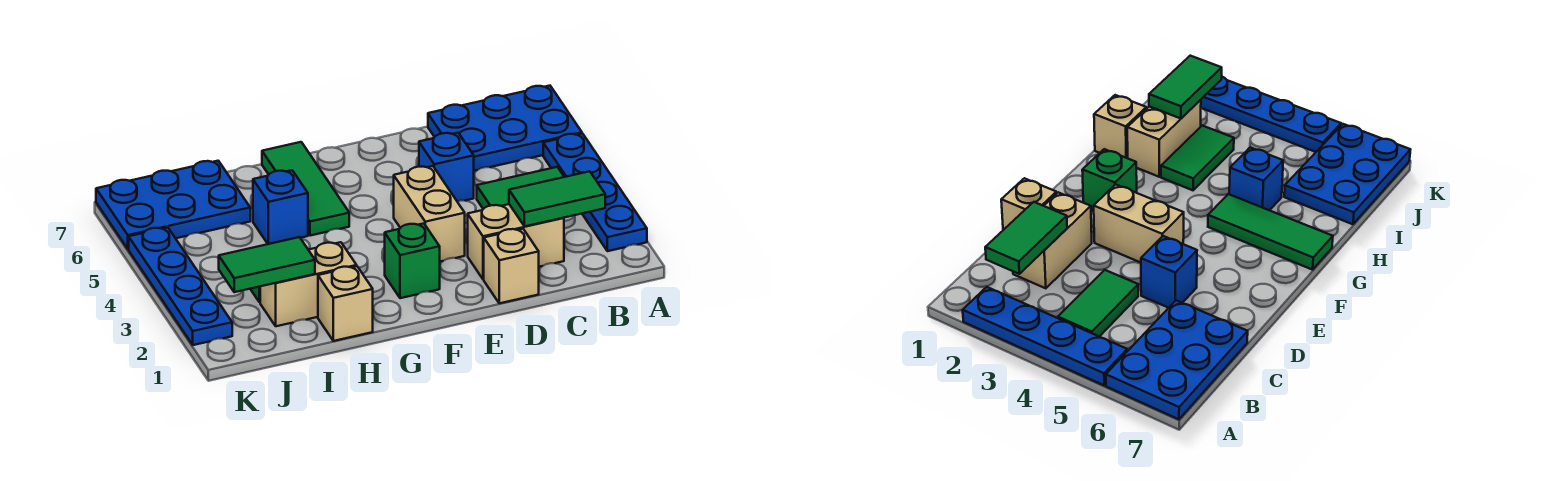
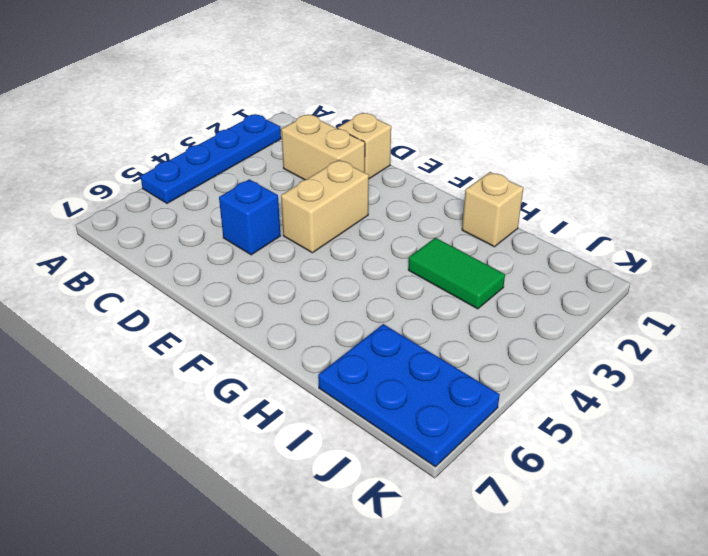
none -> blue plate A6:C7 level 1
none -> green tile B4:C4 level 1
none -> green brick F2 level 1

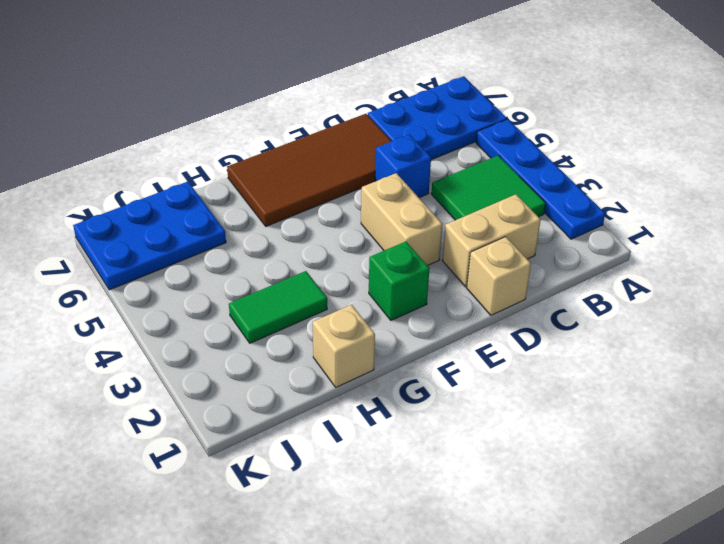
green tile B3:C4 level 1 -> green tile B4:C4 level 1
brown tile D6:G7 level 1 -> green tile G5:G7 level 1
none -> tan brick H2:I2 level 1
none -> blue brick H5 level 1
none -> blue plate K2:K5 level 1

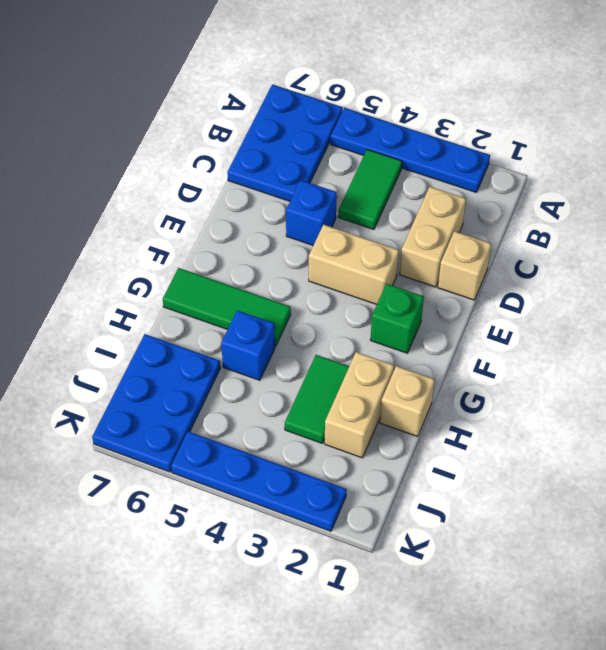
none -> green tile B2:C2 level 2
none -> green tile I2:J2 level 2

